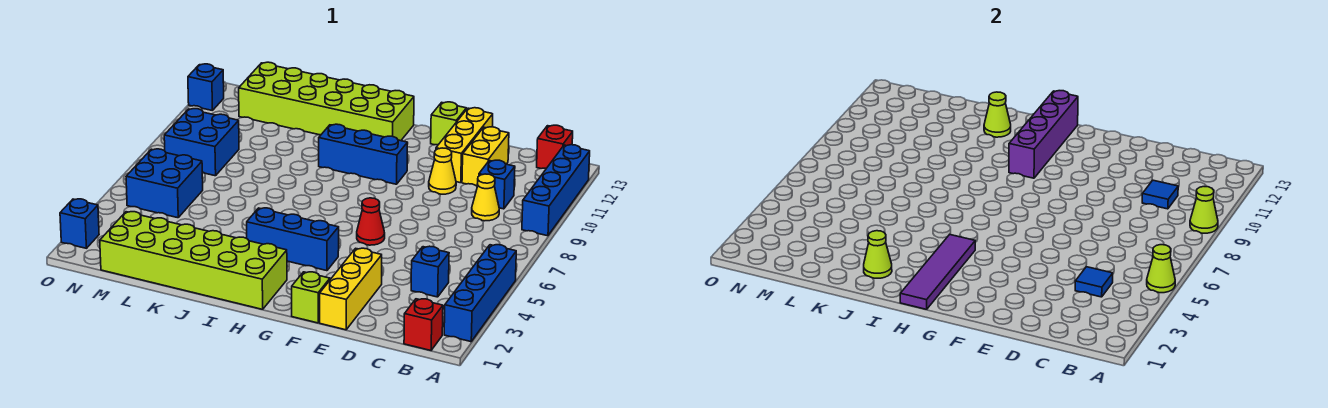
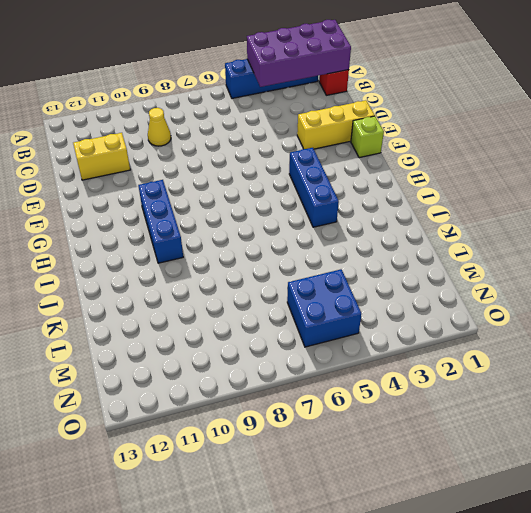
purple brick A1:B4 level 2 -> none
none -> blue brick A9:A12 level 1
none -> red brick B13 level 1
none -> blue brick C4 level 1
none -> blue brick C10 level 1

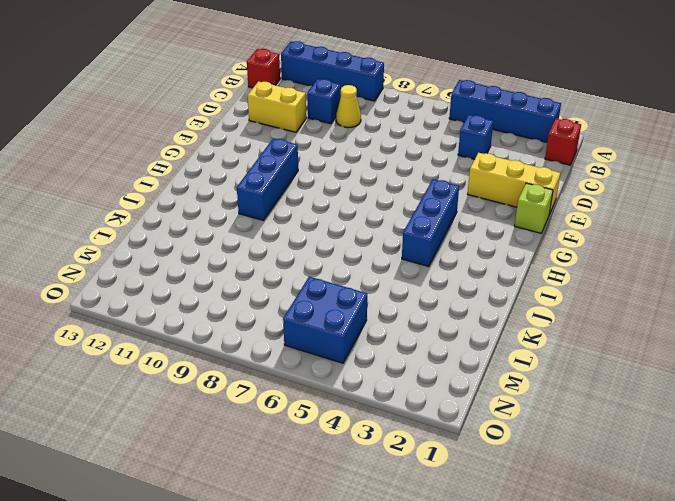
none -> yellow cone E10 level 1
none -> yellow brick E11:E13 level 1
none -> red cone F6 level 1
none -> lime brick F13 level 1

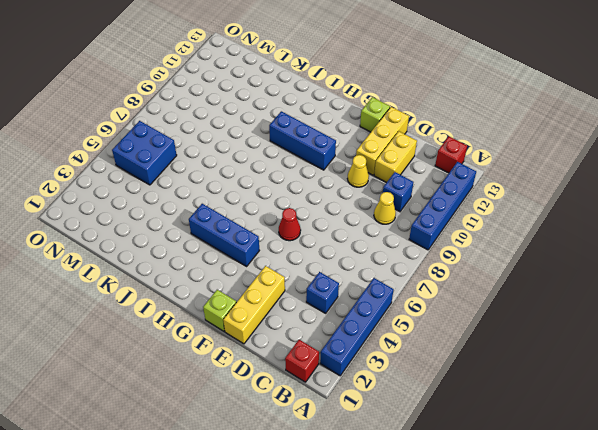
none -> lime brick H1:M2 level 1
none -> lime brick H12:M13 level 1
none -> blue brick M8:N9 level 1
none -> blue brick O2 level 1

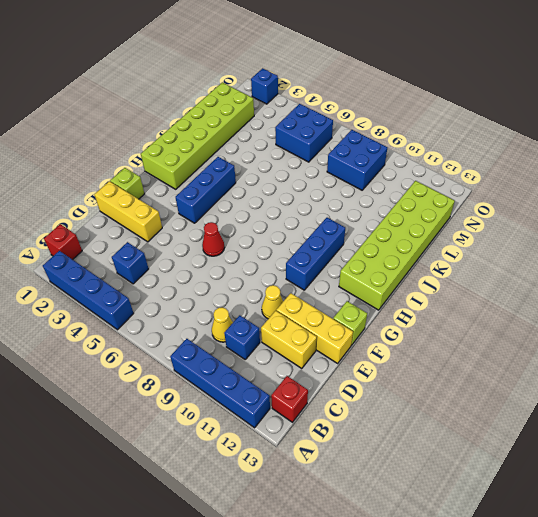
none -> blue brick O12 level 1
none -> lime cone A5 level 2
none -> lime cone A9 level 2
none -> blue tile C4 level 2

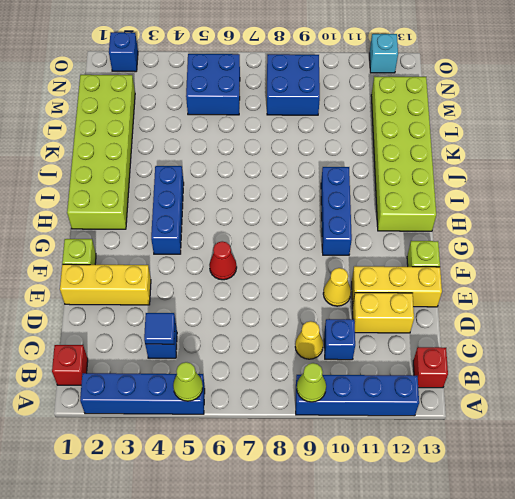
cyan brick O12 level 1 -> blue brick O12 level 1
none -> blue tile C10 level 2
none -> purple tile H1:H4 level 2
none -> purple brick H10:H13 level 2
none -> lime cone J2 level 2

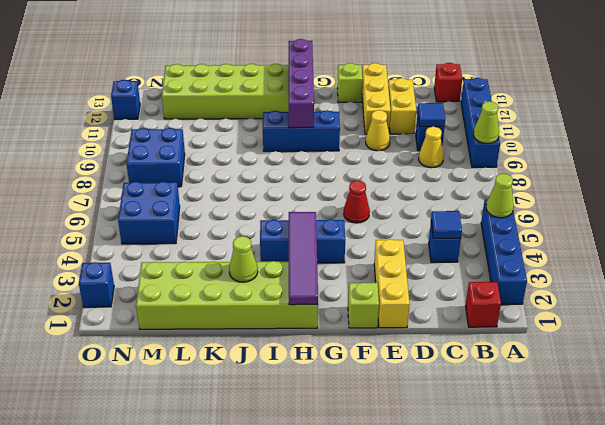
none -> lime cone J12 level 2

